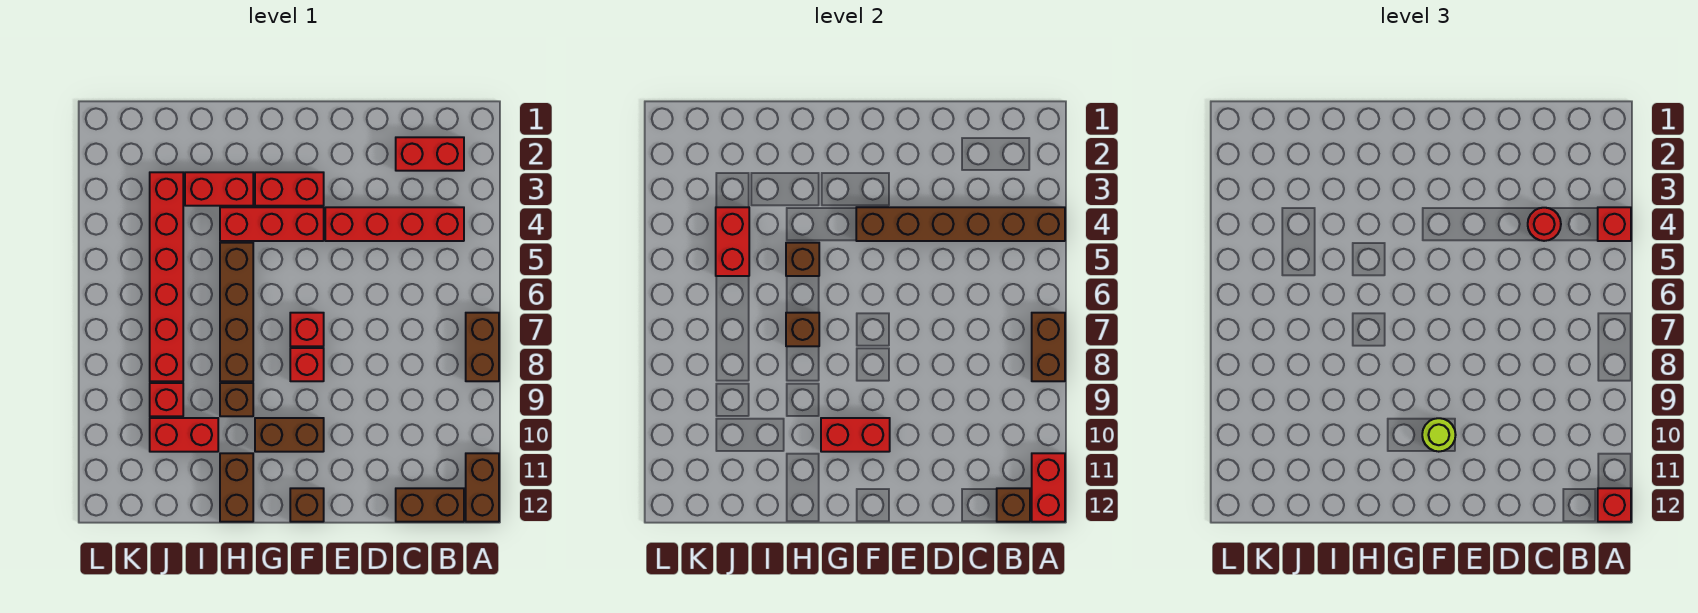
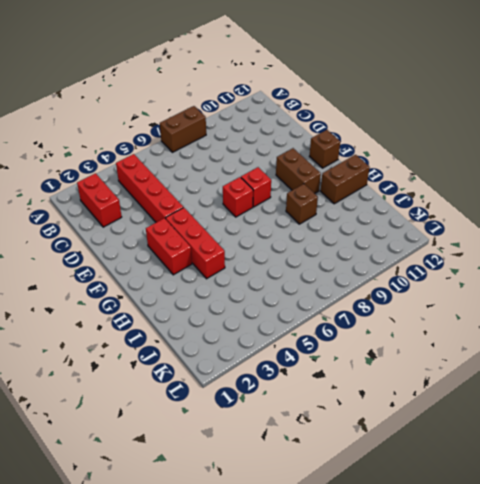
none -> brown brick A11:A12 level 1
none -> brown brick B12:C12 level 1
none -> red brick H3:I3 level 1
none -> brown brick H5:H8 level 1

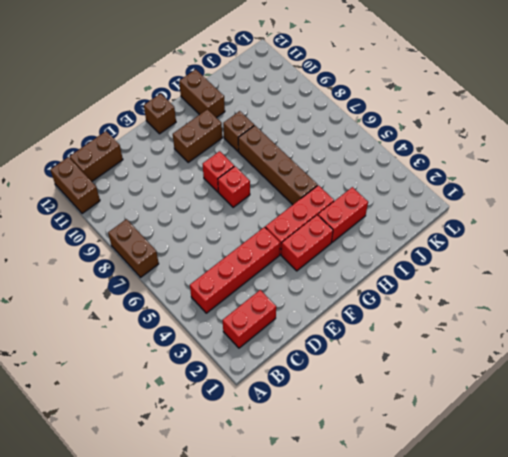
none -> red brick I10:J10 level 1
none -> red brick J3:J8 level 1
none -> red brick J9 level 1
none -> brown brick A4:F4 level 2

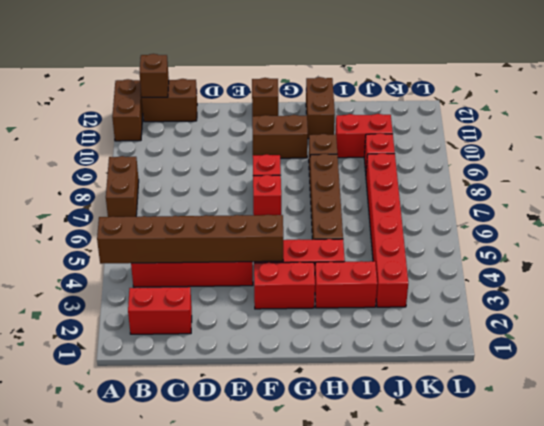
none -> brown brick A7:A8 level 2
none -> red brick A11:A12 level 2
none -> red brick F10:G10 level 2
none -> brown brick H5 level 2

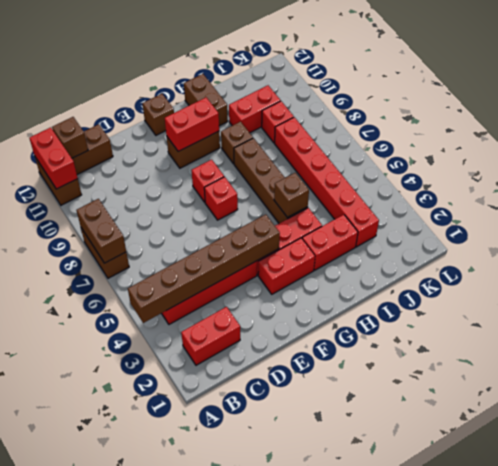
none -> brown brick H7 level 2
none -> red brick J4:J5 level 2
none -> red brick A4 level 3
none -> red brick A12 level 3

